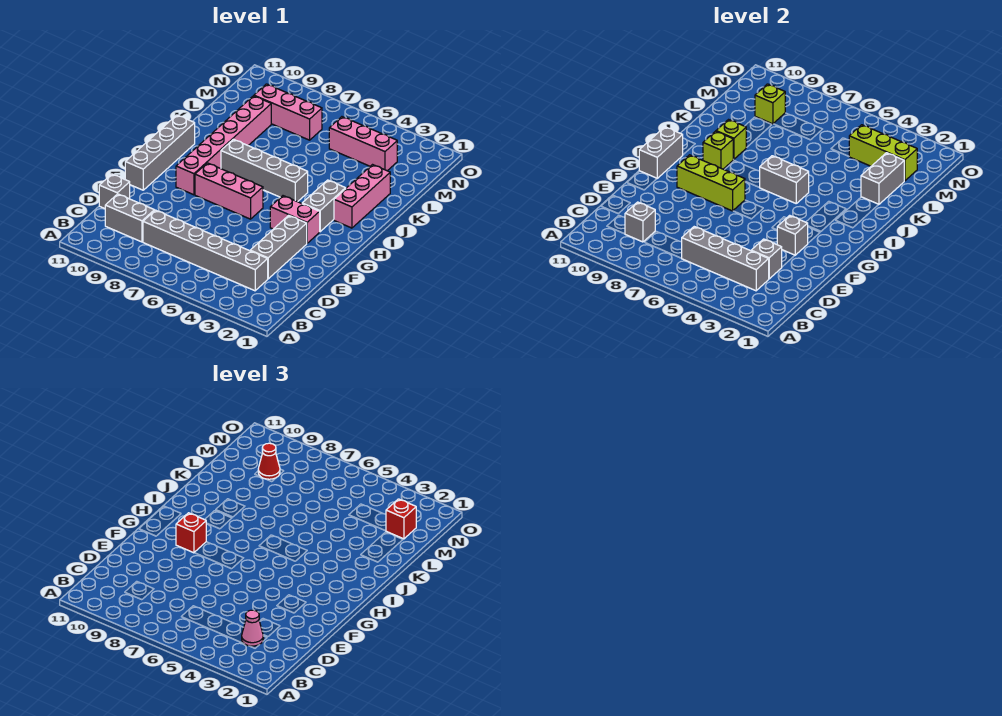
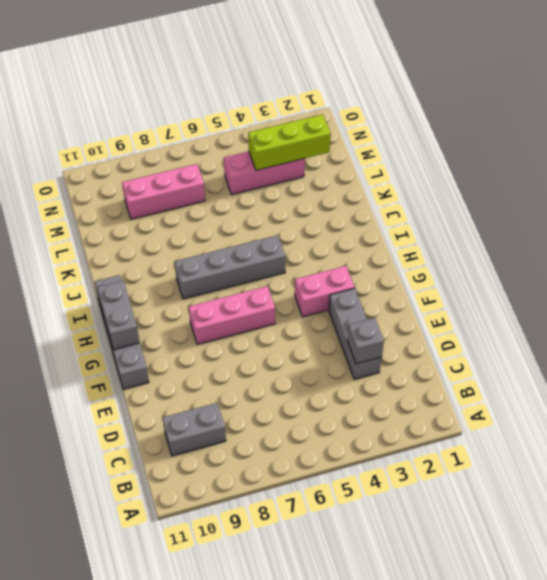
none -> grey brick C3:C8 level 1
none -> grey brick D11 level 1
none -> pink brick G9:L9 level 1

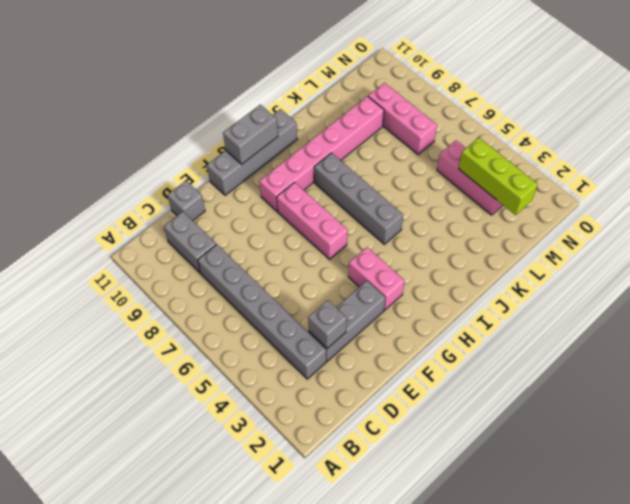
none -> grey brick H3:I3 level 1
none -> pink brick I2:K2 level 1
none -> grey brick C3:C6 level 2

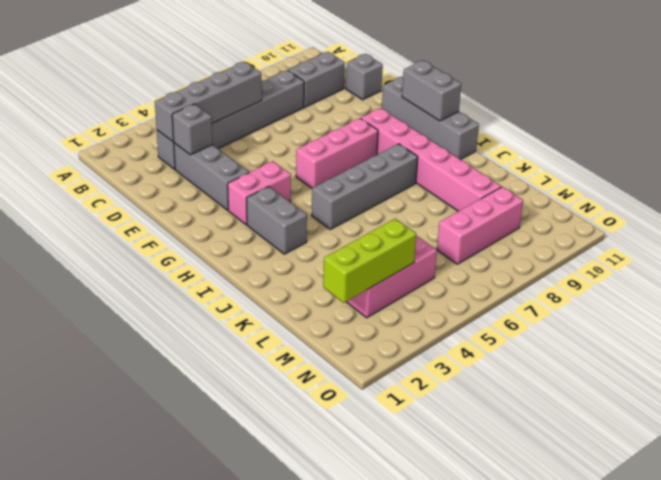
none -> pink brick I2:K2 level 1
none -> grey brick C9 level 2
none -> grey brick F3 level 2

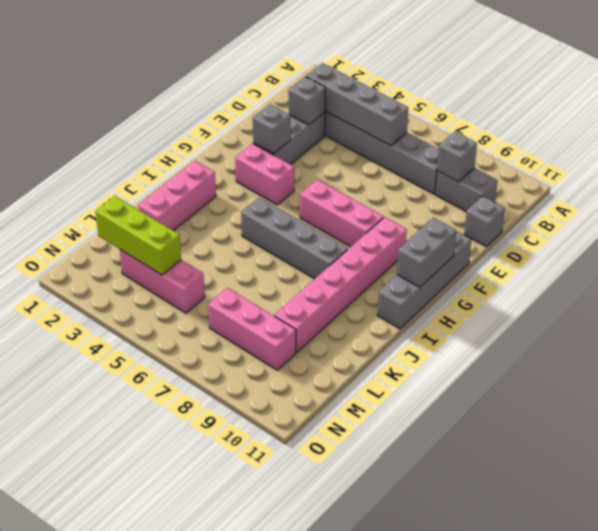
none -> grey brick H3:I3 level 1
none -> lime brick G7:G9 level 2
none -> grey brick I5:I6 level 2

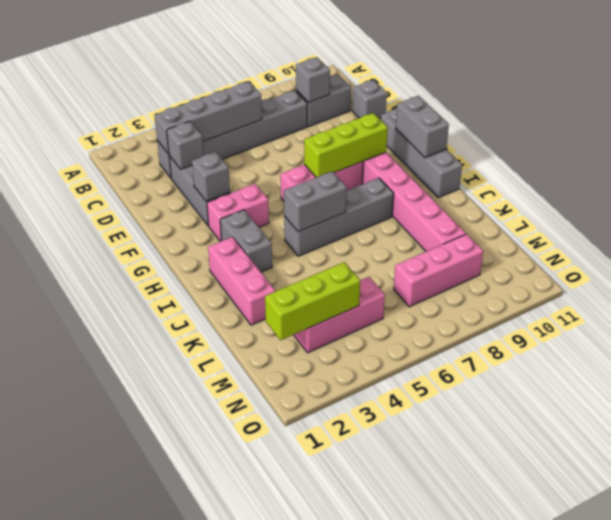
none -> lime brick I9 level 2
none -> lime brick J9 level 2
none -> grey brick K2:L2 level 2

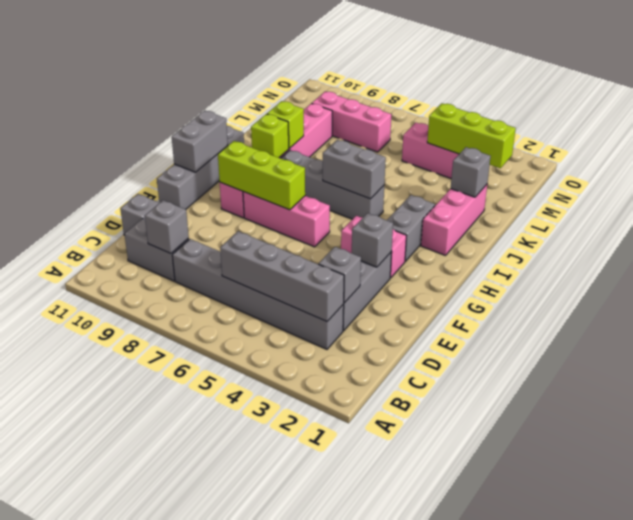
grey brick K2 level 2 -> grey brick K2:L2 level 2
none -> lime brick M9 level 2
none -> pink cone C3 level 3
none -> red brick G9 level 3

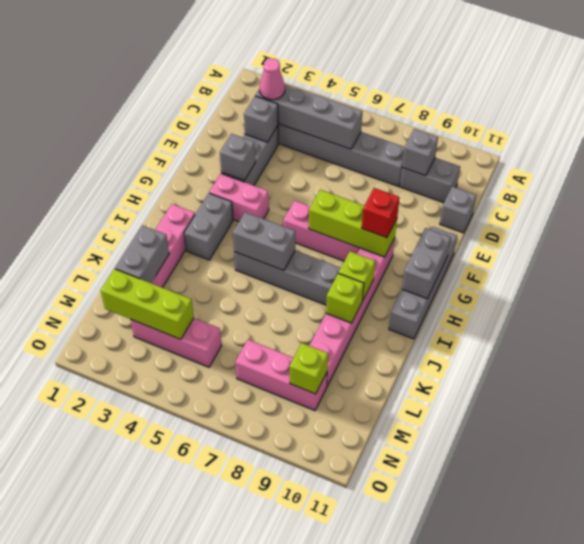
none -> red brick M2 level 3
none -> red cone M9 level 3

